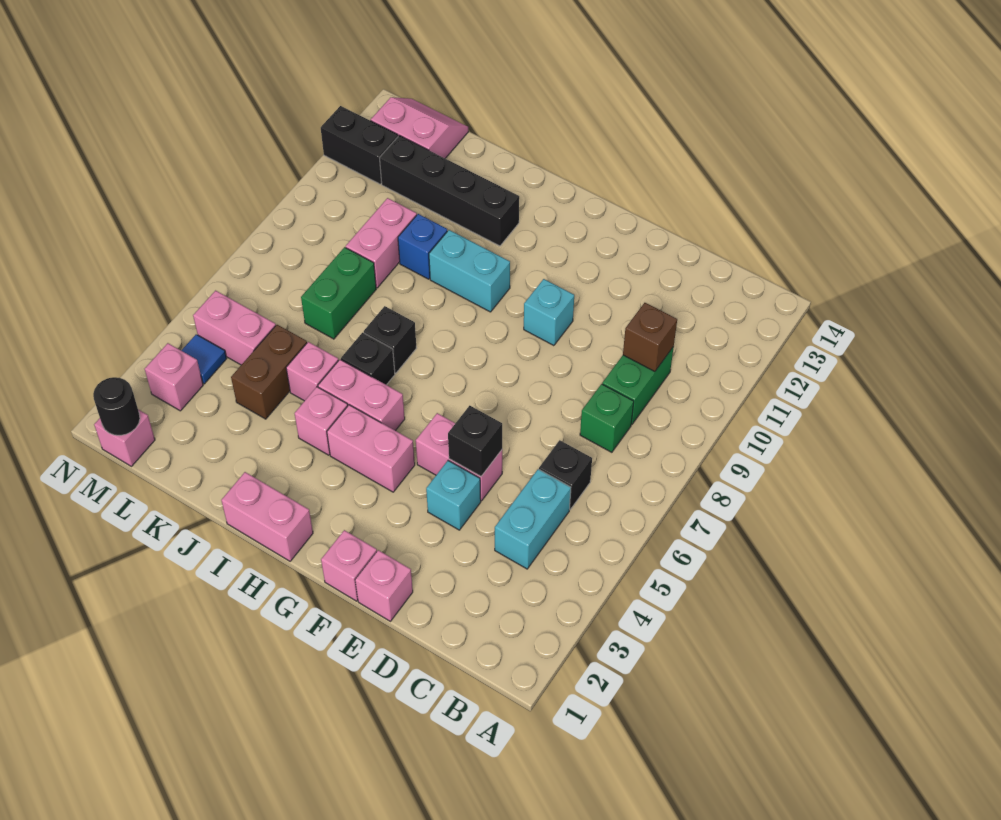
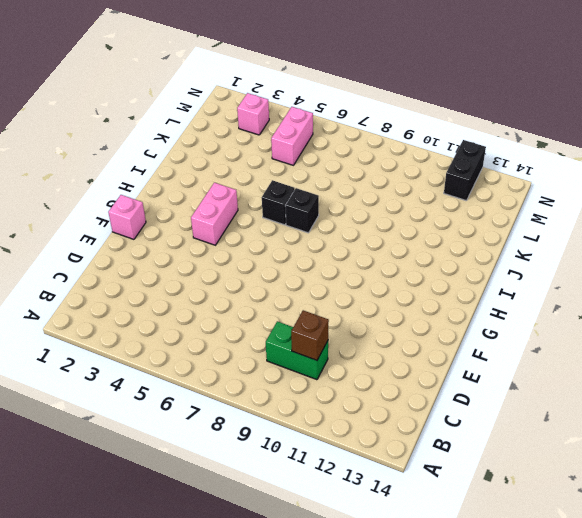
none -> cyan brick C4:C5 level 1
none -> black brick C6 level 1
none -> green brick C8 level 1
none -> pink brick E1 level 1

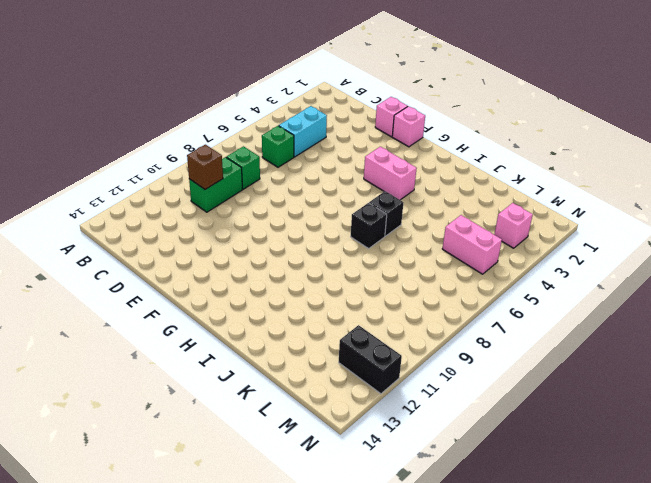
green brick C6 level 1 -> black brick C6 level 1
none -> cyan brick E4 level 1
none -> pink brick E5:F5 level 1
none -> cyan brick F10 level 1
none -> pink brick H1:I1 level 1

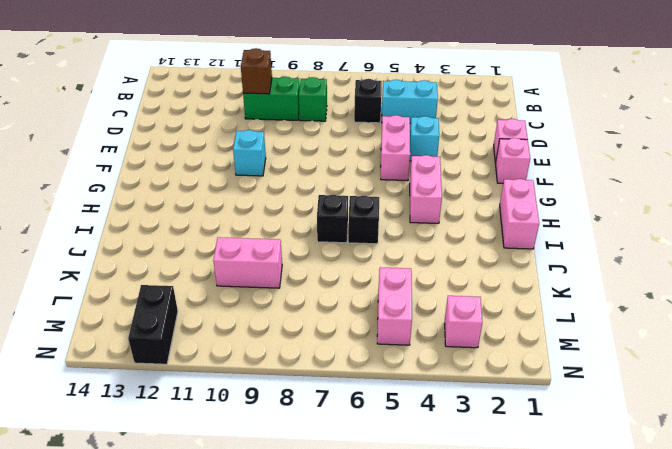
none -> pink brick H5:I5 level 1
none -> cyan brick H10:I10 level 1
none -> pink brick I4 level 1
none -> black brick I12:L12 level 1

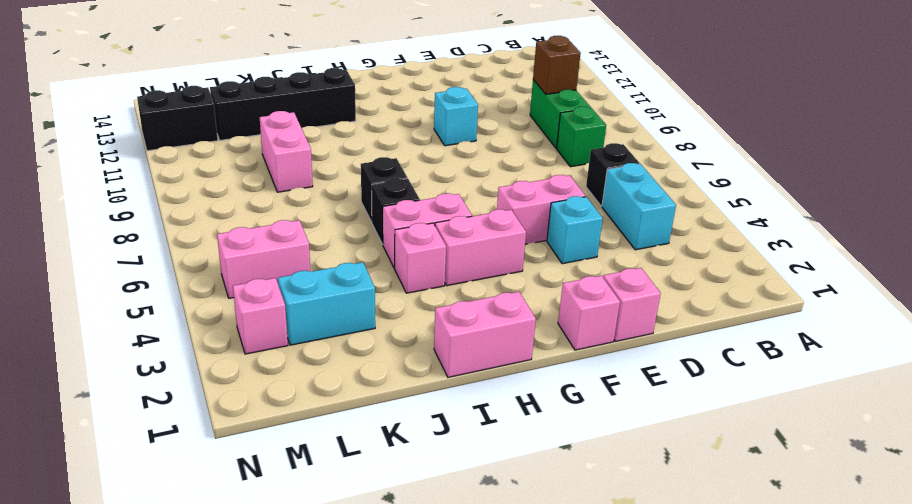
cyan brick K3:L3 level 1 -> cyan brick H10:I10 level 1
none -> pink brick J5 level 1
none -> blue brick J10 level 1
none -> brown brick K4:K5 level 1
none -> green brick K7:K8 level 1

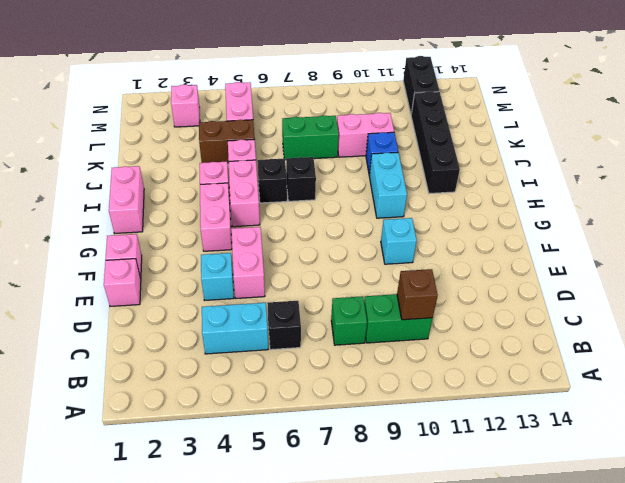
none -> pink slope L13:M14 level 1 top 13
none -> pink brick M1 level 1
none -> blue tile M4 level 1
none -> black brick E5 level 2

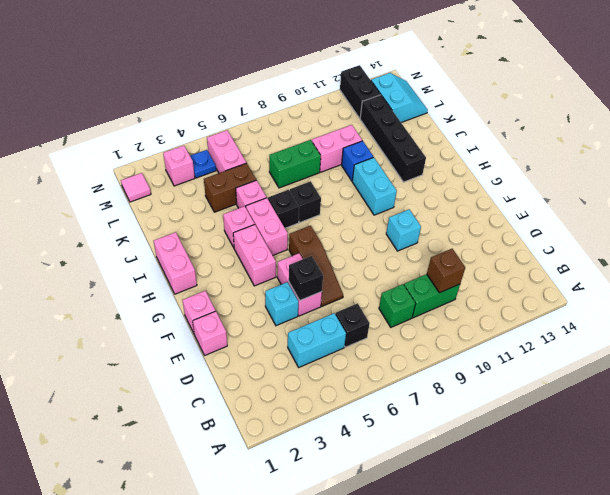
brown slope E6:G6 level 1 top G -> none
cyan slope L13:M14 level 1 top 13 -> pink slope L13:M14 level 1 top 13
pink tile M1 level 1 -> pink brick M1 level 1
blue plate M4 level 1 -> blue tile M4 level 1
none -> black round brick M1 level 2

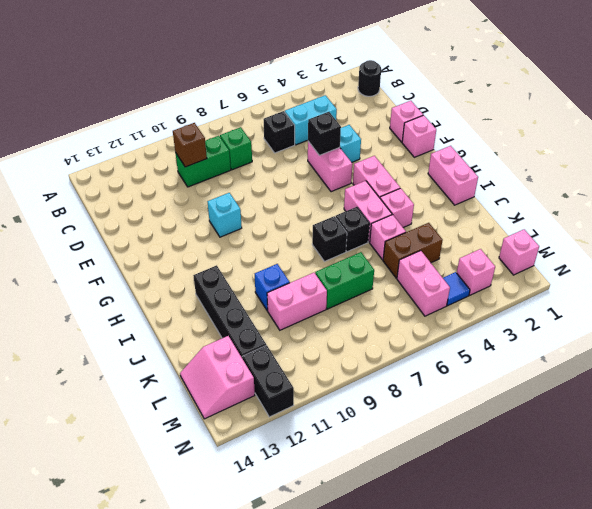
black round brick B1 level 1 -> black round brick M1 level 2
none -> cyan brick H10:I10 level 1

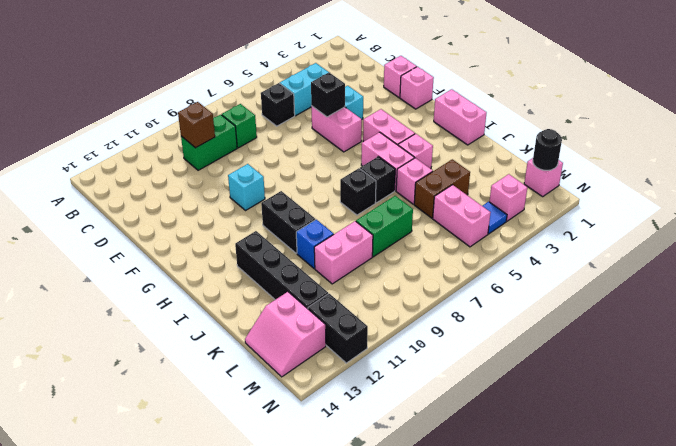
black brick H10:I10 level 1 -> cyan brick H10:I10 level 1

